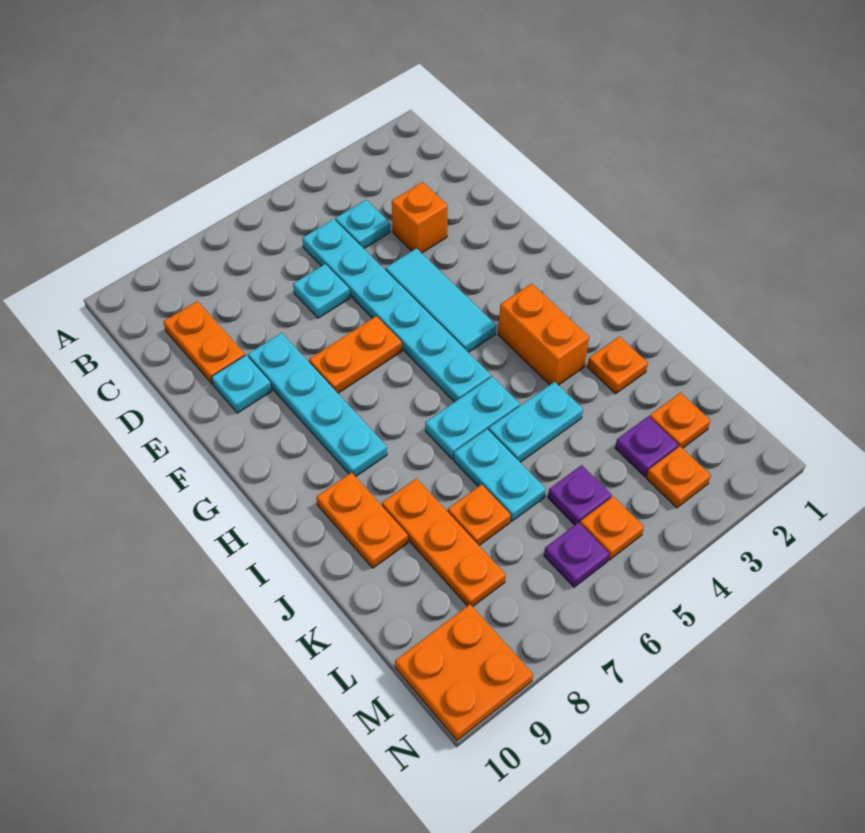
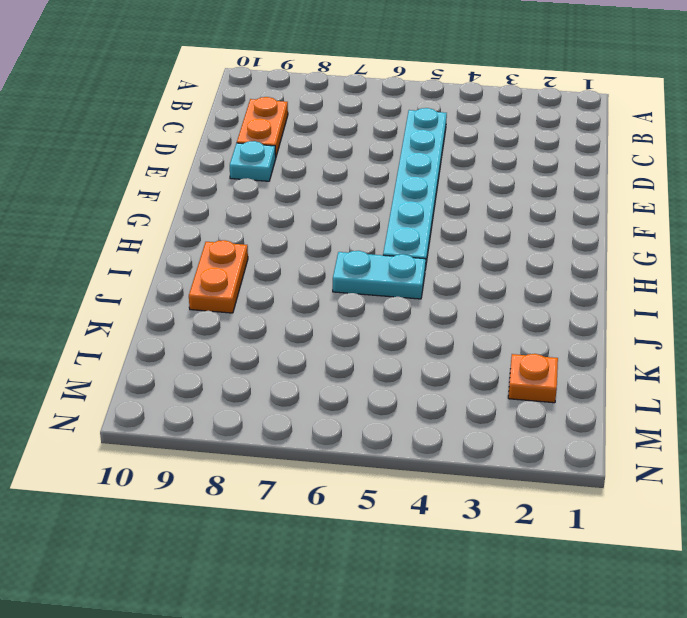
none -> cyan plate C4 level 1
none -> orange brick D3 level 1
none -> cyan plate D6 level 1

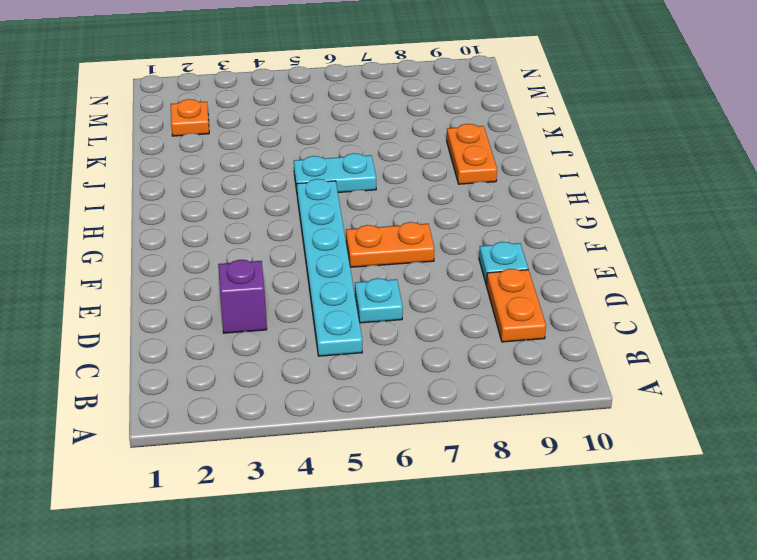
purple brick D3 level 1 -> orange brick D3 level 1
none -> cyan plate C4 level 1
none -> cyan tile E4:G4 level 1
none -> cyan plate E8:H8 level 1

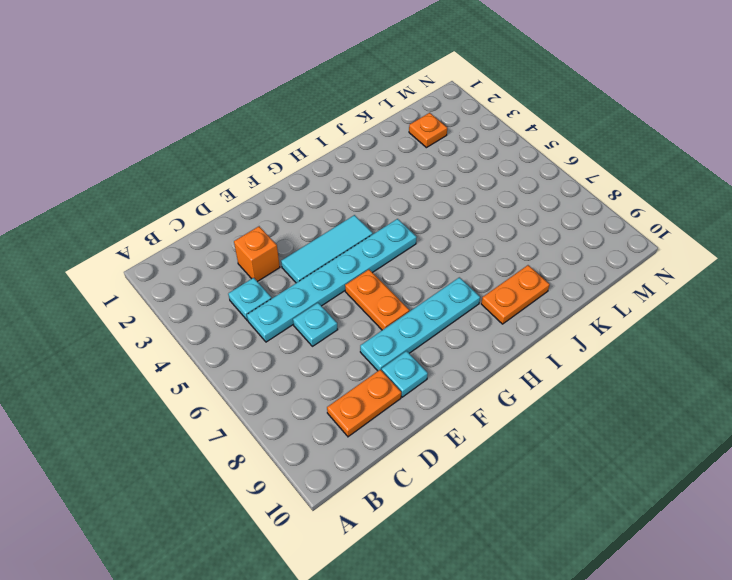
none -> orange brick H3:I3 level 1
none -> cyan plate I5:I6 level 1
none -> orange plate J2 level 1

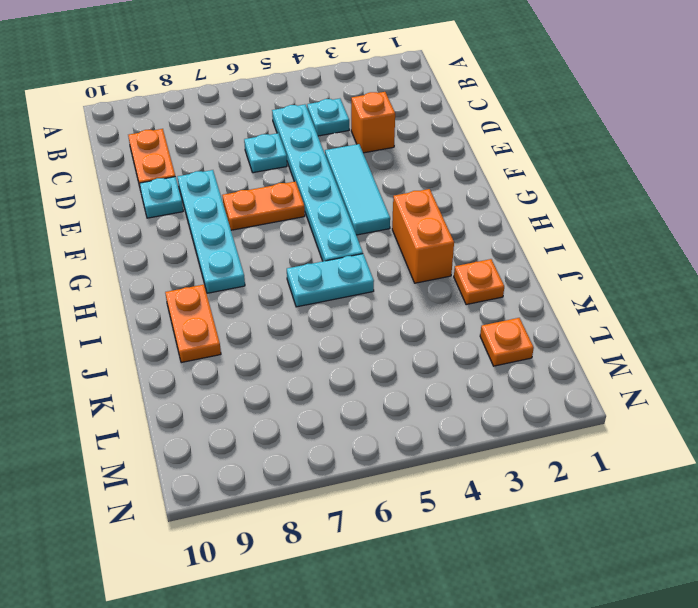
none -> cyan plate J4:J5 level 1
none -> cyan plate J6:K6 level 1
none -> orange plate J8:L8 level 1

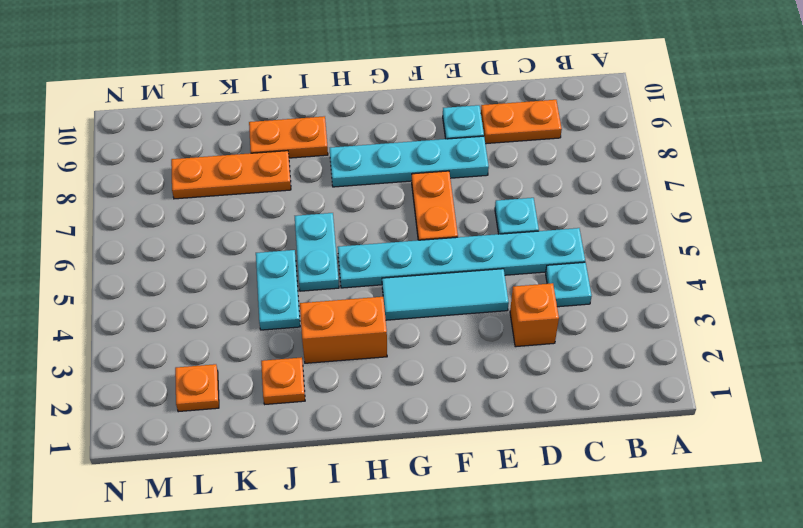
none -> cyan plate J6:K6 level 1
none -> orange plate K7 level 1
none -> purple plate L3 level 1

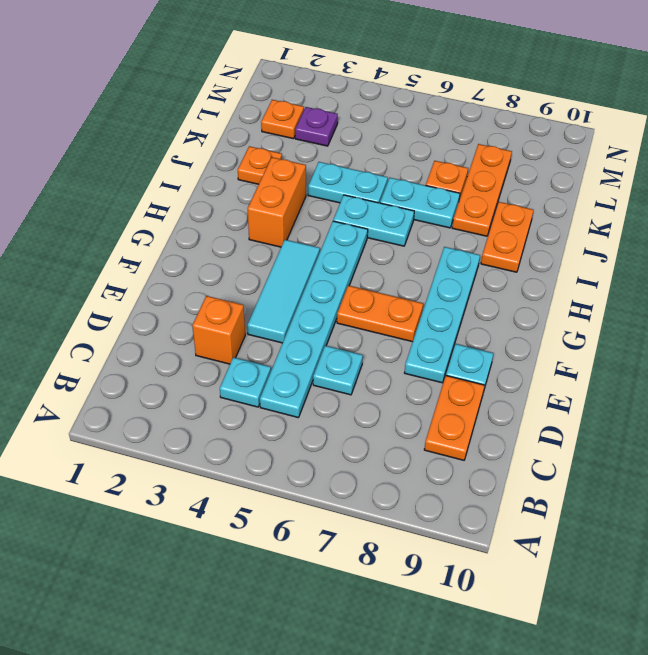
cyan plate J6:J7 level 1 -> cyan plate J6:K6 level 1
none -> purple plate L5 level 1
none -> orange plate M3 level 1
none -> orange plate M5 level 1

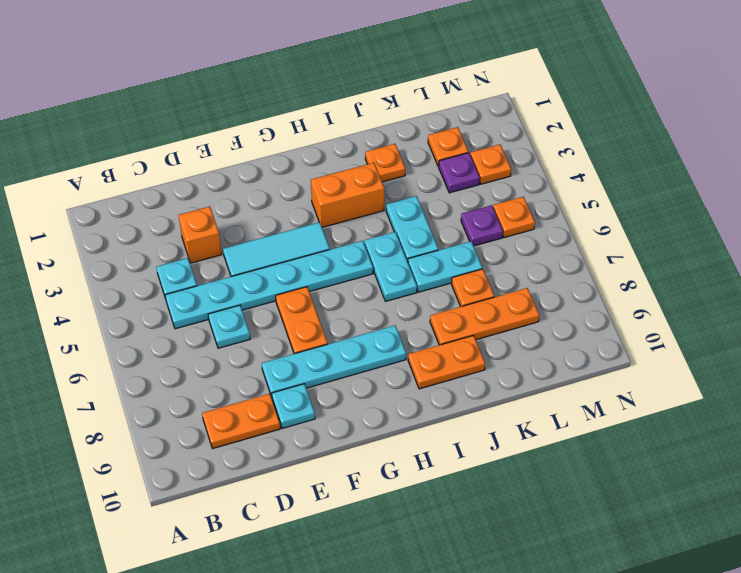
none -> purple plate M6 level 1
none -> orange plate M9:N10 level 1

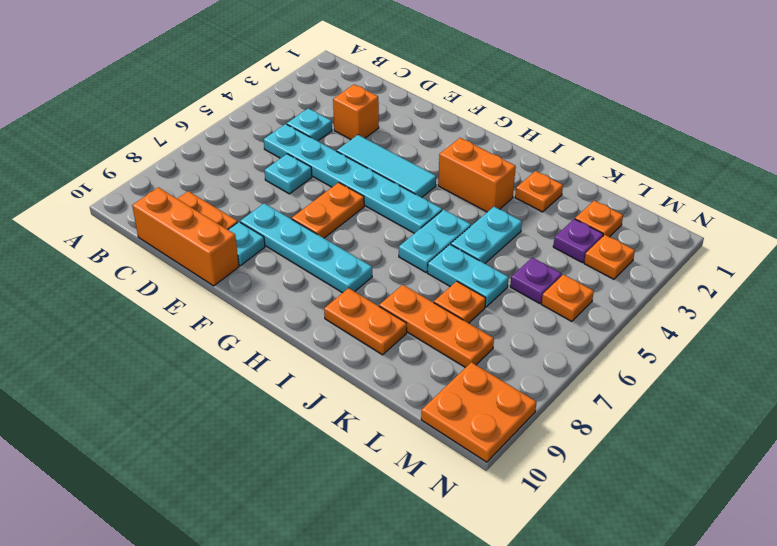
orange brick C10:E10 level 1 -> none
none -> purple plate M6 level 1

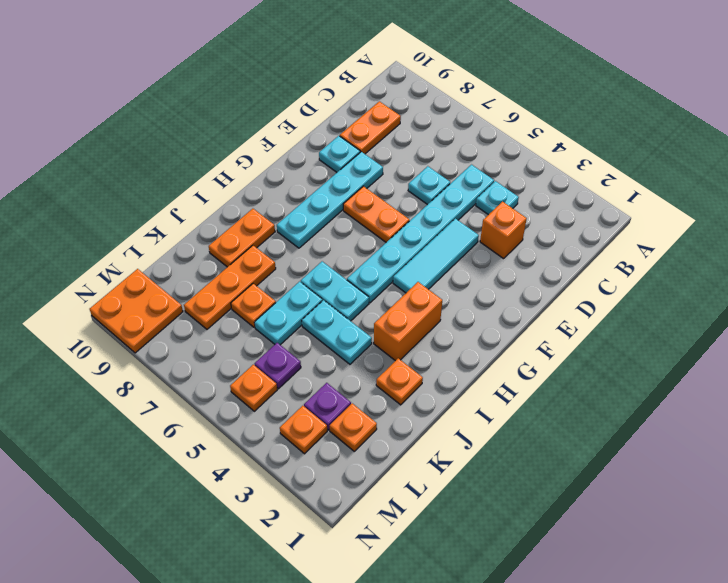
none -> purple plate M6 level 1

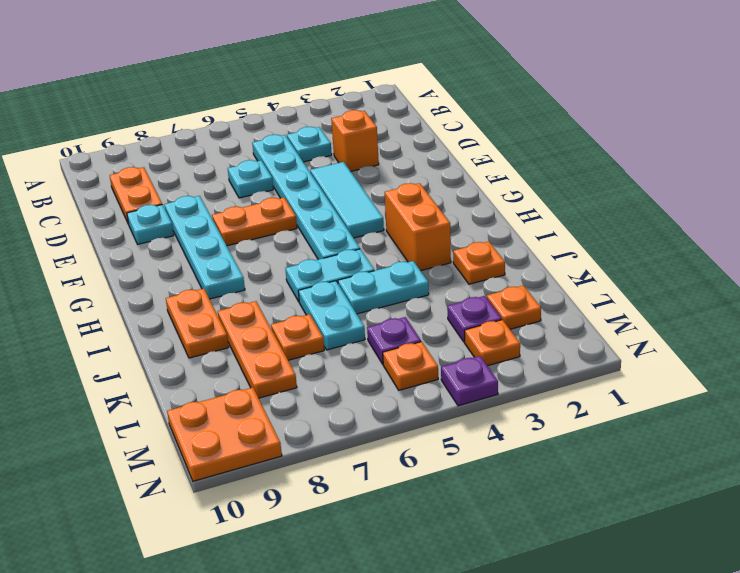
purple plate N4 level 1 -> purple plate M6 level 1

